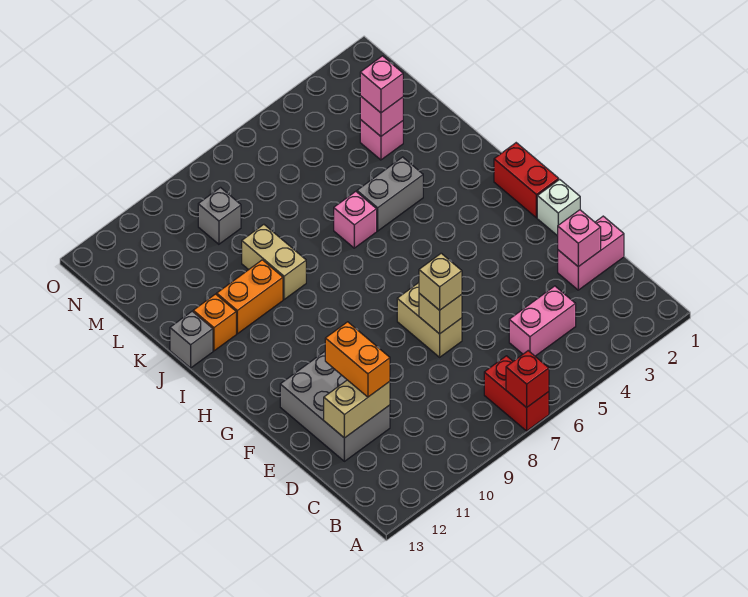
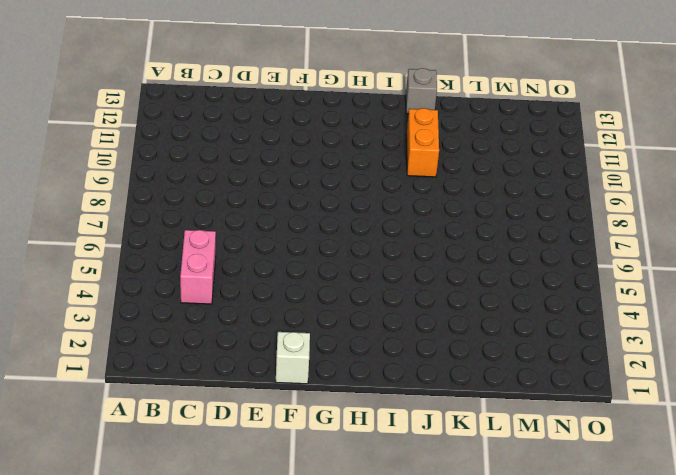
none -> red brick A7:B7 level 1
none -> pink brick D1:D2 level 1
none -> grey brick D11:F12 level 1

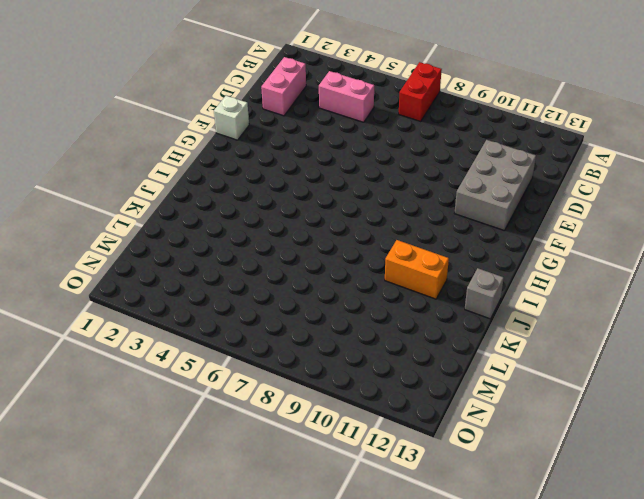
pink brick C2:D2 level 1 -> pink brick D1:D2 level 1
none -> tan brick E7:F7 level 1
none -> red brick G1:H1 level 1
none -> grey brick J4:J5 level 1

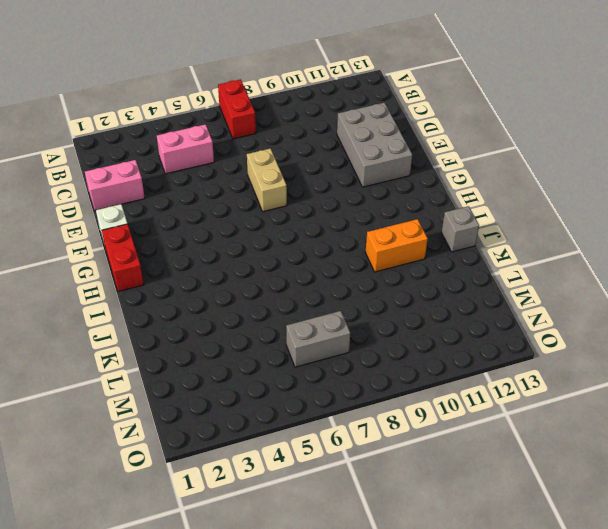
grey brick M6:M7 level 1 -> grey brick J4:J5 level 1
none -> pink brick J6 level 1
none -> tan brick J9:K9 level 1
none -> orange brick J12 level 1

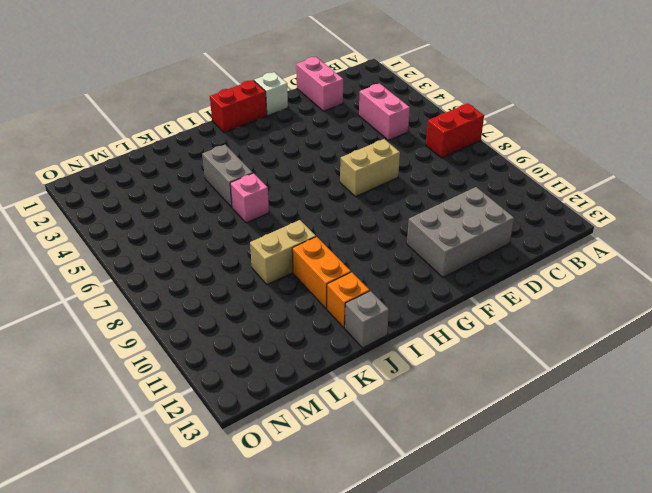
none -> pink brick L3 level 1
none -> grey brick M9 level 1
none -> red brick A7 level 2

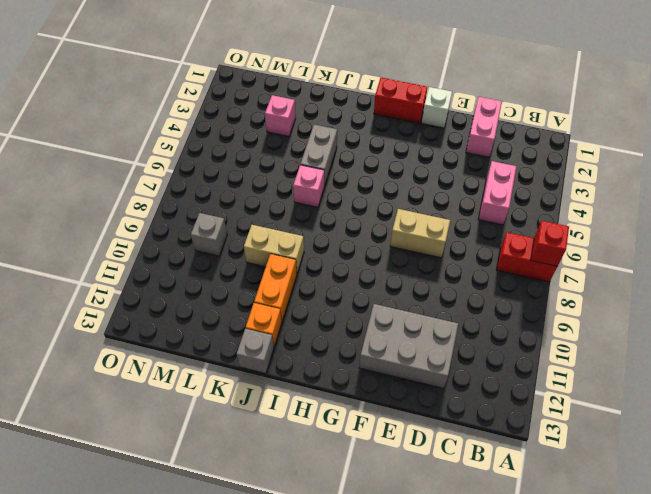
none -> pink brick D2 level 2
none -> tan brick D11:D12 level 2
none -> tan brick E7 level 2

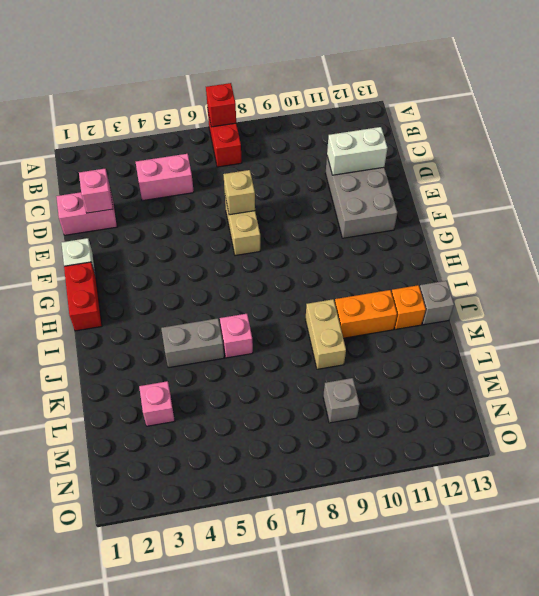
white brick D11:D12 level 2 -> tan brick D11:D12 level 2
none -> pink brick L3 level 2
none -> orange brick D11:E11 level 3
none -> tan brick E7 level 3

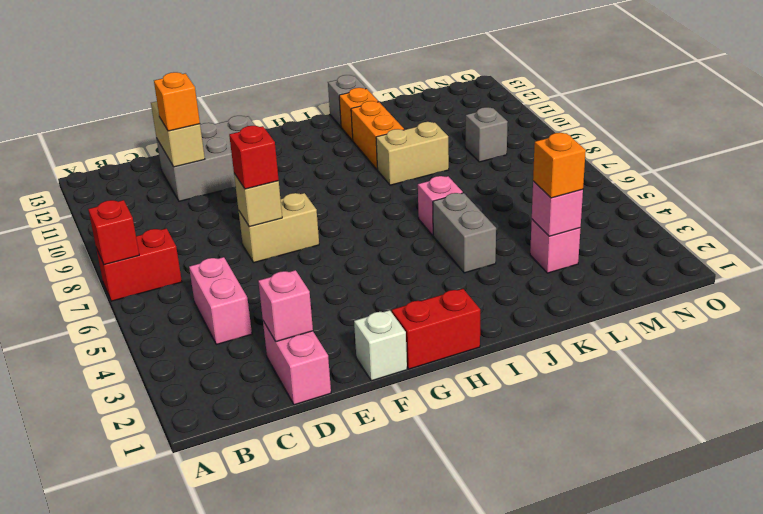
orange brick D11 level 3 -> orange brick D11:E11 level 3
red brick E7 level 3 -> tan brick E7 level 3
orange brick L3 level 3 -> pink brick L3 level 3

